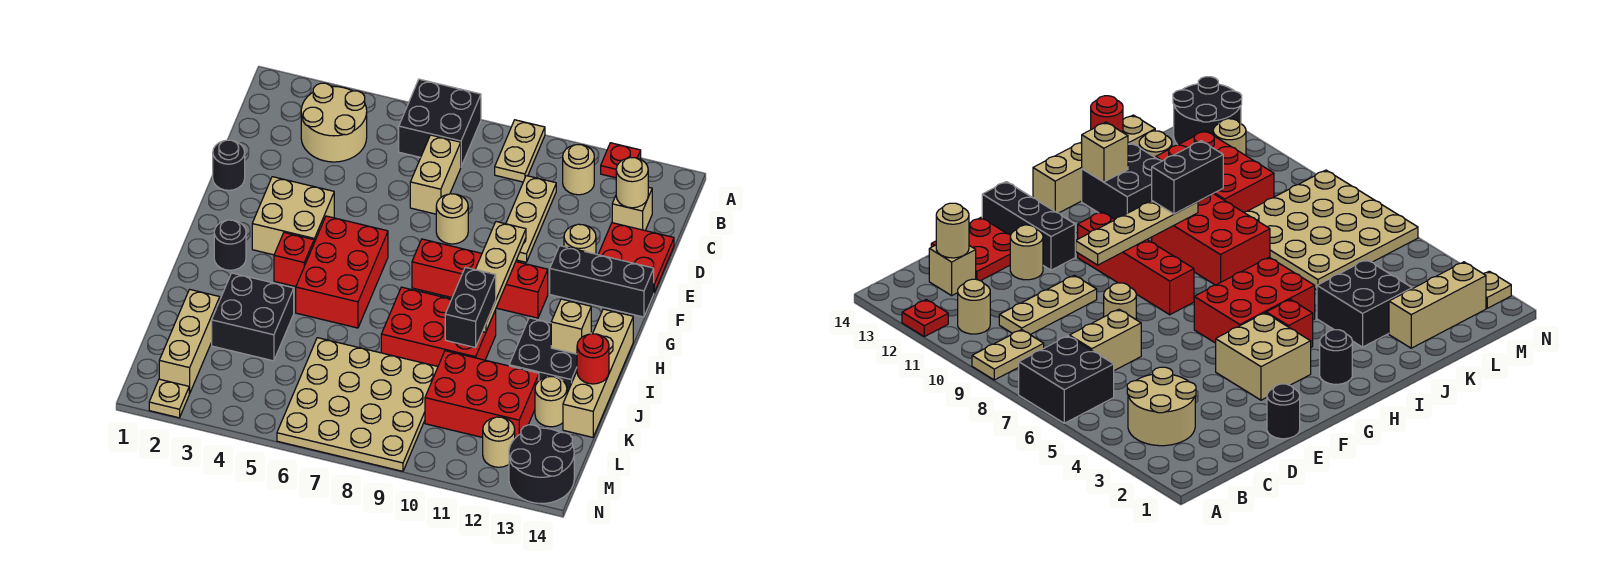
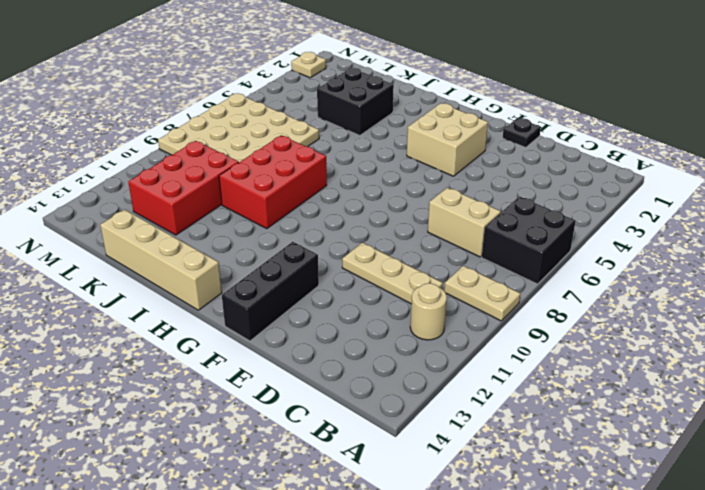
black plate E1 level 1 -> black round brick E1 level 1
none -> red plate A12 level 1
none -> tan round brick B3:C4 level 1
none -> tan brick C13 level 1
none -> red plate D13:E14 level 1

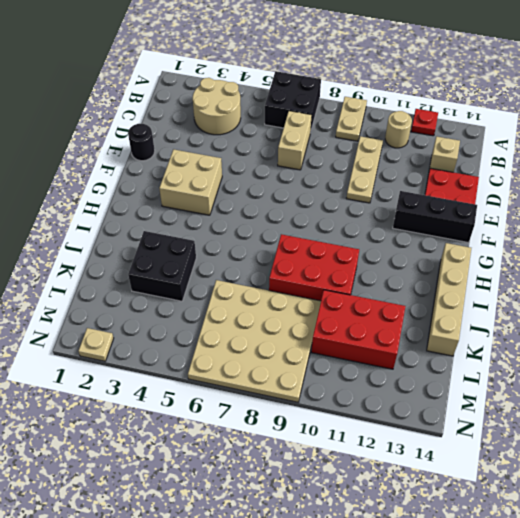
none -> tan round brick E8 level 1
none -> tan round brick E12 level 1
none -> red brick G5:I6 level 1
none -> red brick G8:G11 level 1

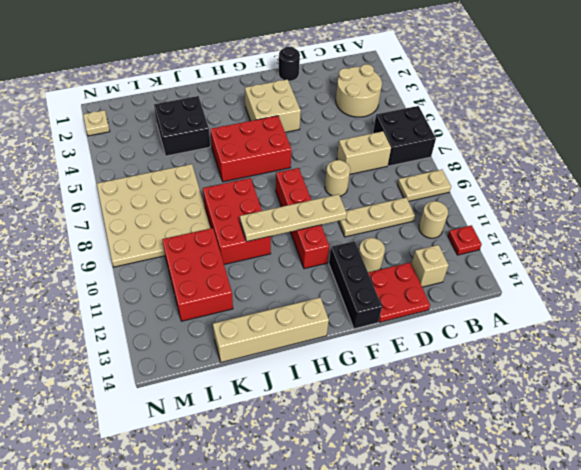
none -> black round brick H2 level 1
none -> red brick H4 level 1
none -> black brick I12:J13 level 1
none -> tan brick K2:M2 level 1

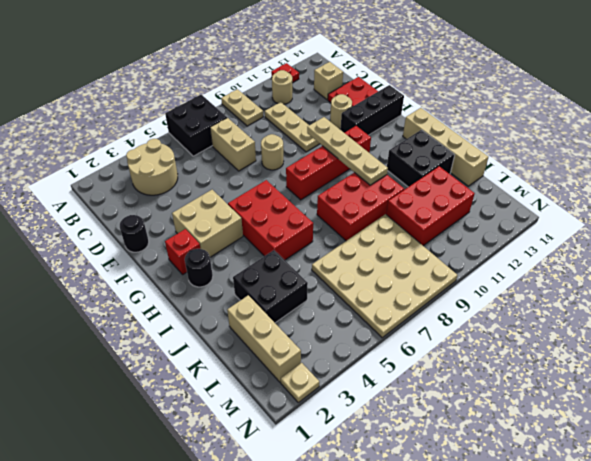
red brick G2 level 1 -> red brick H4 level 1
none -> tan round brick K13 level 1
none -> tan round brick M12 level 1
none -> black round brick M13:N14 level 1
none -> tan round brick C13 level 2

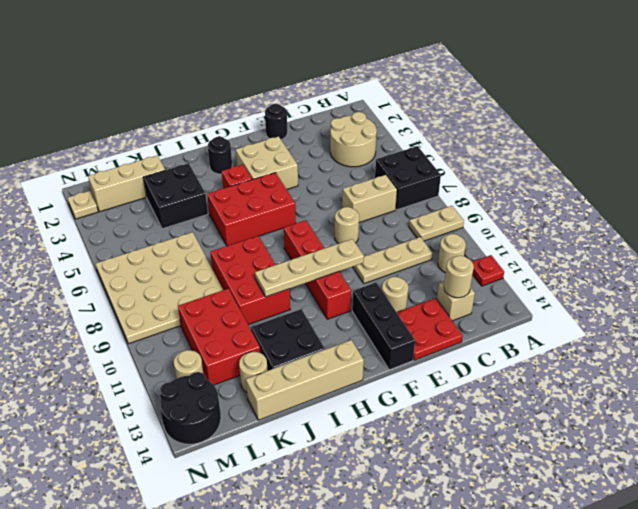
none -> tan brick I13 level 2
none -> red round brick J14 level 2
none -> black brick I10:J10 level 3

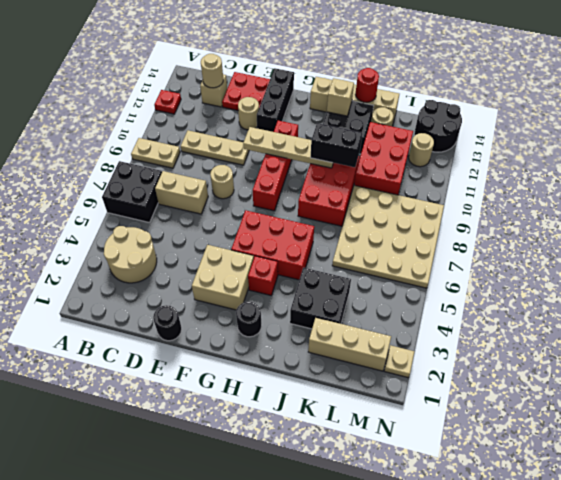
none -> tan round brick B11 level 1

